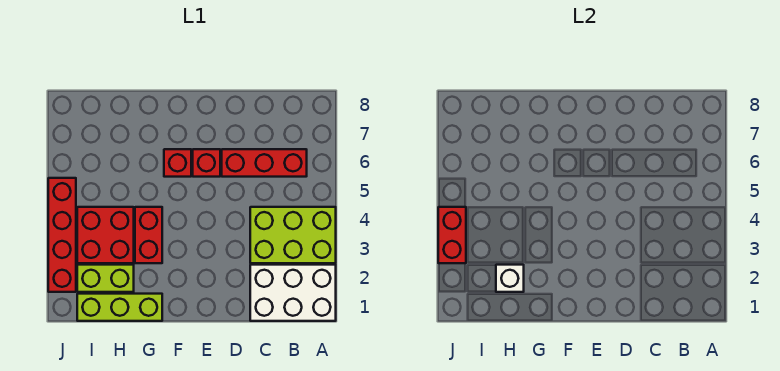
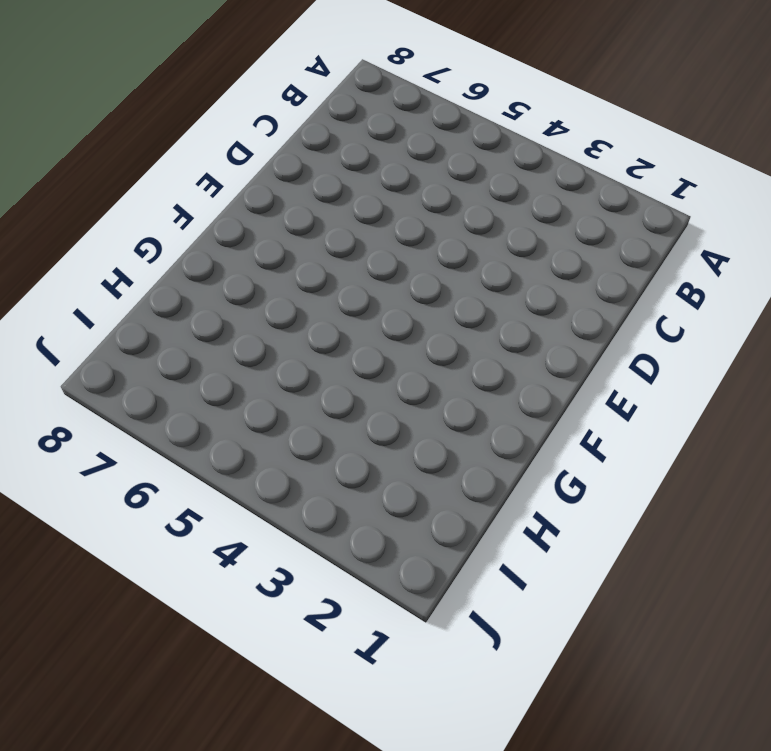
none -> white brick A1:C2 level 1
none -> lime brick A3:C4 level 1
none -> red brick B6:D6 level 1

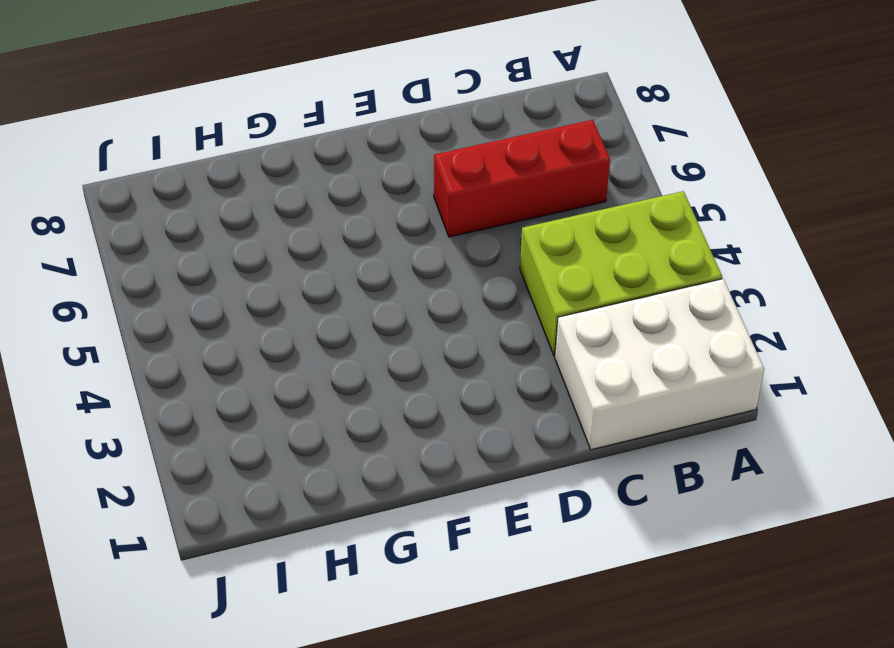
none -> red brick E6 level 1
none -> red brick F6 level 1
none -> lime brick G1:I1 level 1

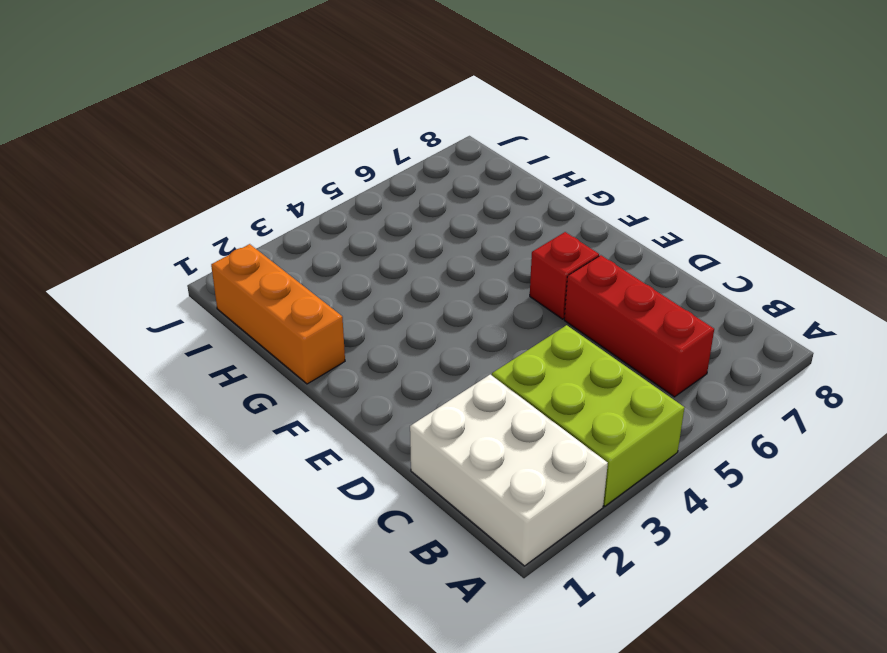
orange brick G1:I1 level 1 -> lime brick G1:I1 level 1
none -> red brick F6 level 1
none -> red brick G3:G4 level 1
none -> lime brick H2:I2 level 1

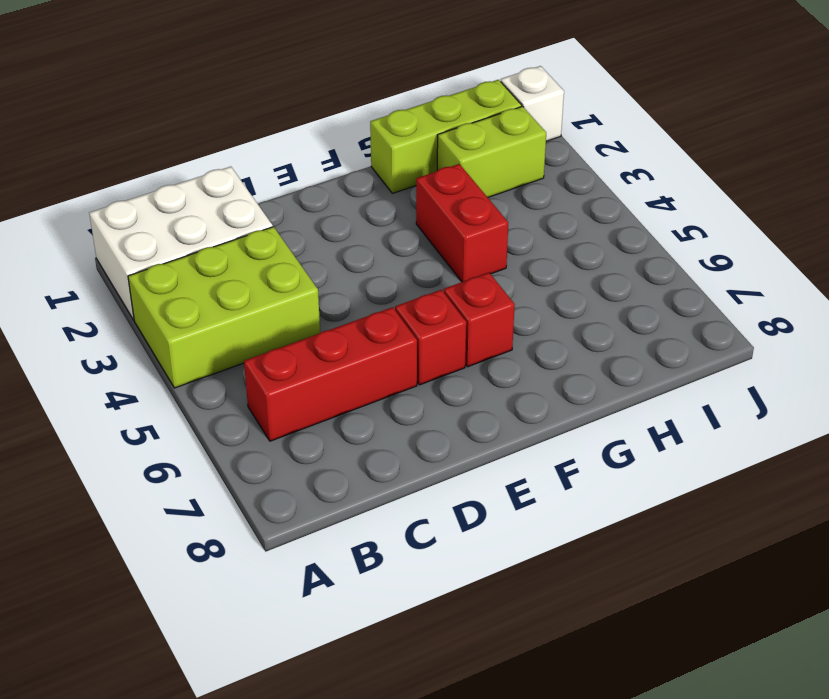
white brick J1 level 1 -> white brick H2 level 2
none -> red brick H3:I4 level 1
none -> red brick J2:J5 level 1
none -> red brick J3:J4 level 2

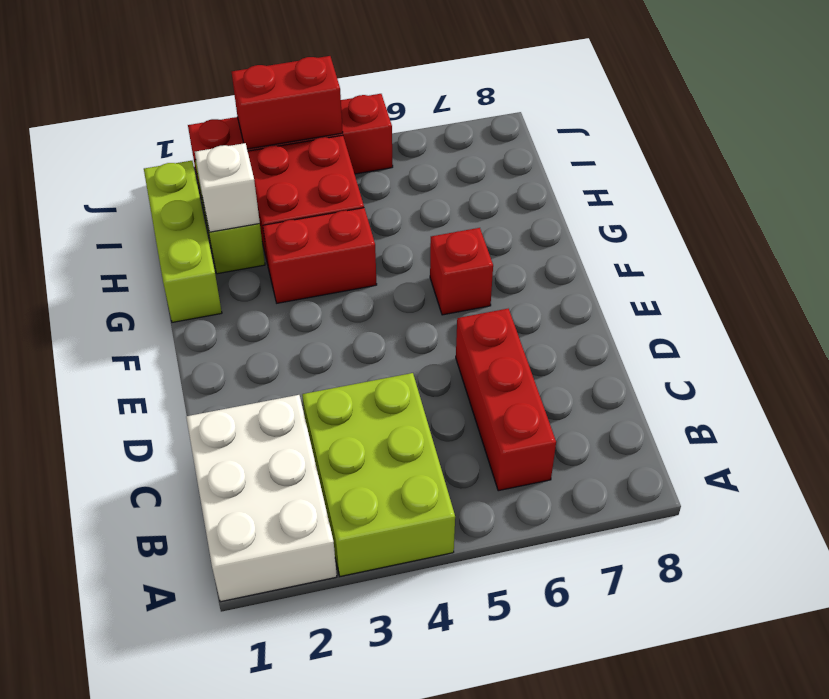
none -> red brick E6 level 1

